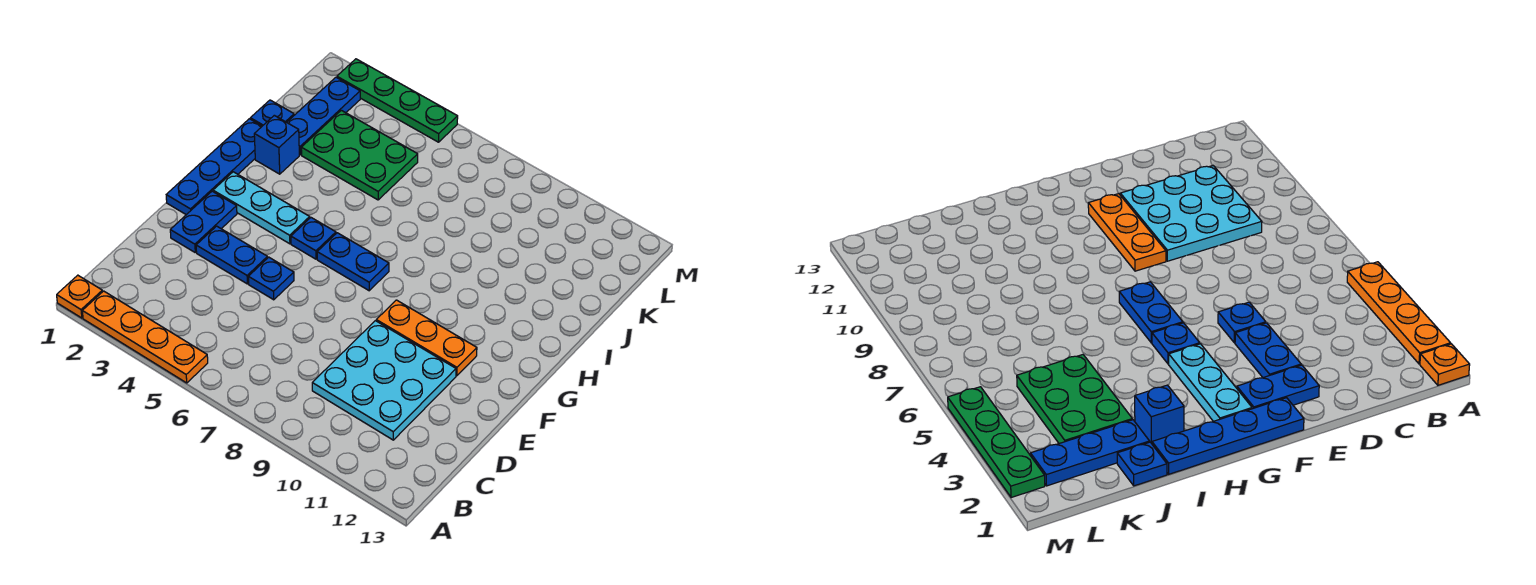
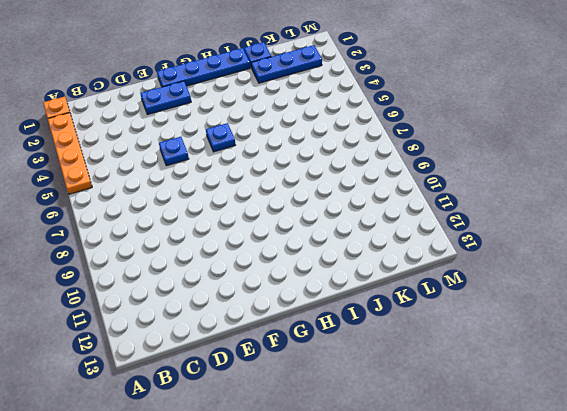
none -> cyan plate C9:E11 level 1
none -> blue plate E3:E4 level 1
none -> orange plate F9:F11 level 1

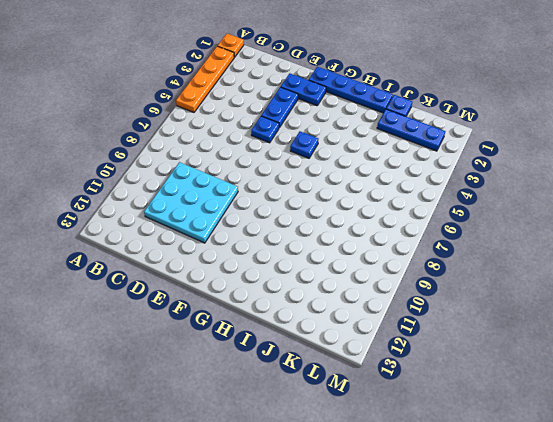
none -> orange plate F9:F11 level 1
none -> cyan plate G2:G4 level 1
none -> blue plate G6:G7 level 1

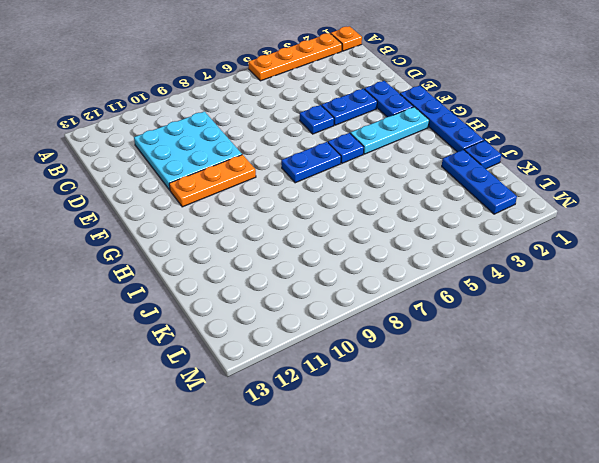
none -> blue brick I2 level 1
none -> green plate J3:K5 level 1
none -> green plate M2:M5 level 1

